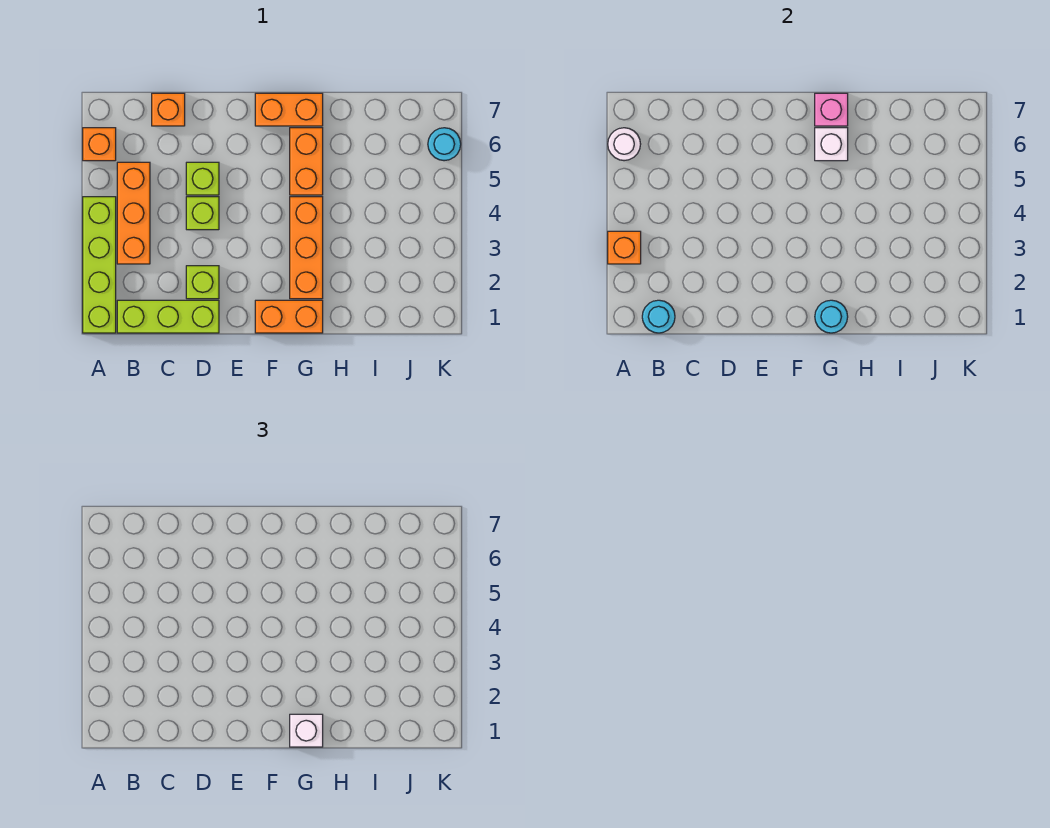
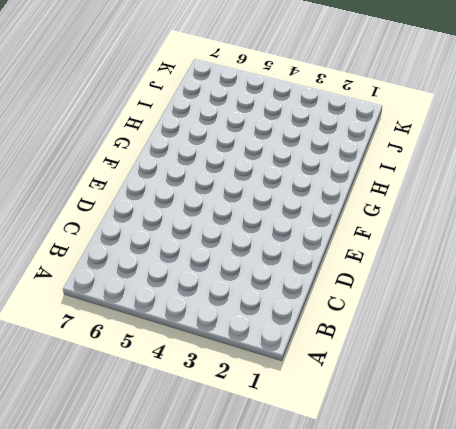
none -> lime brick A1:A4 level 1
none -> orange brick A6 level 1
none -> lime brick B1:D1 level 1

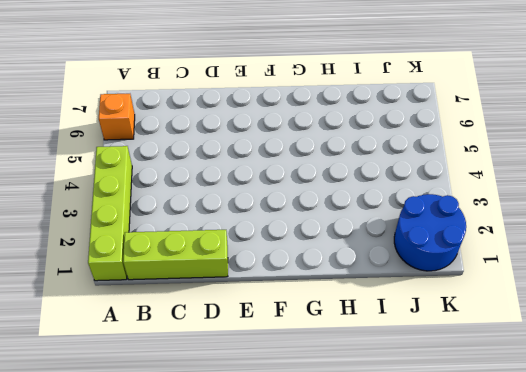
blue round brick J1:K2 level 1 -> none
none -> orange brick B3:B5 level 1
none -> orange brick C7 level 1
none -> lime brick D2 level 1

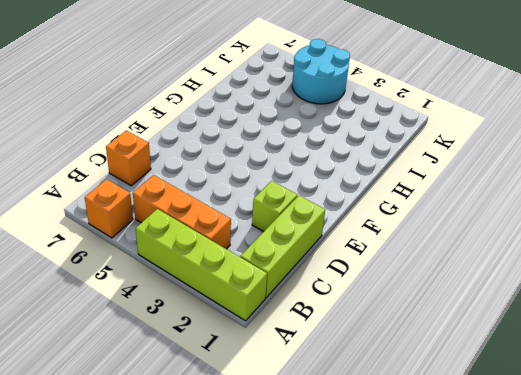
cyan round brick J4:K5 level 1 -> none
none -> lime brick D4 level 1
none -> lime brick D5 level 1
none -> orange brick F1:G1 level 1

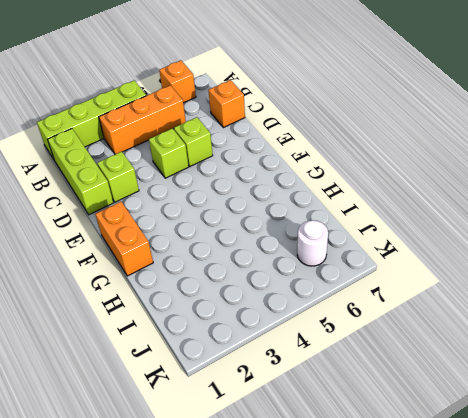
white round brick J6 level 1 -> white round brick A6 level 2
none -> orange brick F7:G7 level 1
none -> orange brick G2:G4 level 1
none -> orange brick G5:G6 level 1

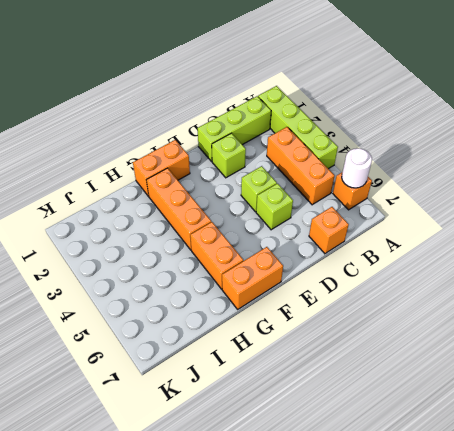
none -> cyan round brick K6 level 1
none -> orange brick A3 level 2
none -> cyan round brick B1 level 2

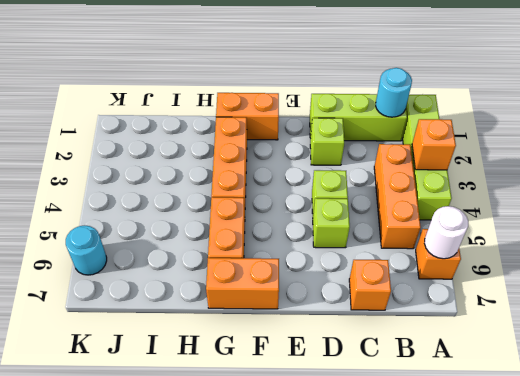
none -> cyan round brick G1 level 2
none -> white brick G6 level 2
none -> pink brick G7 level 2

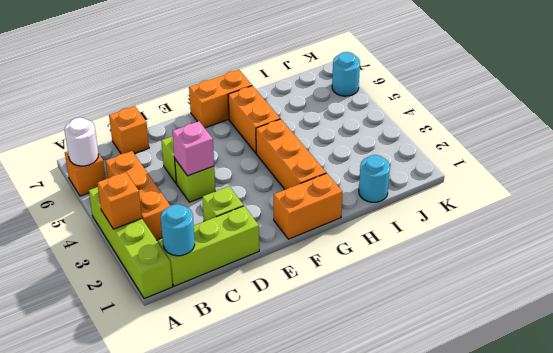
pink brick D4 level 2 -> pink brick G7 level 2
cyan round brick I1 level 1 -> cyan round brick G1 level 2
none -> white brick G6 level 2
none -> white brick G1 level 3

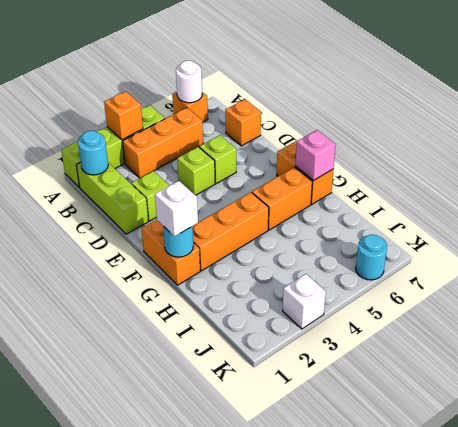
white brick K3 level 1 -> white brick G6 level 2

